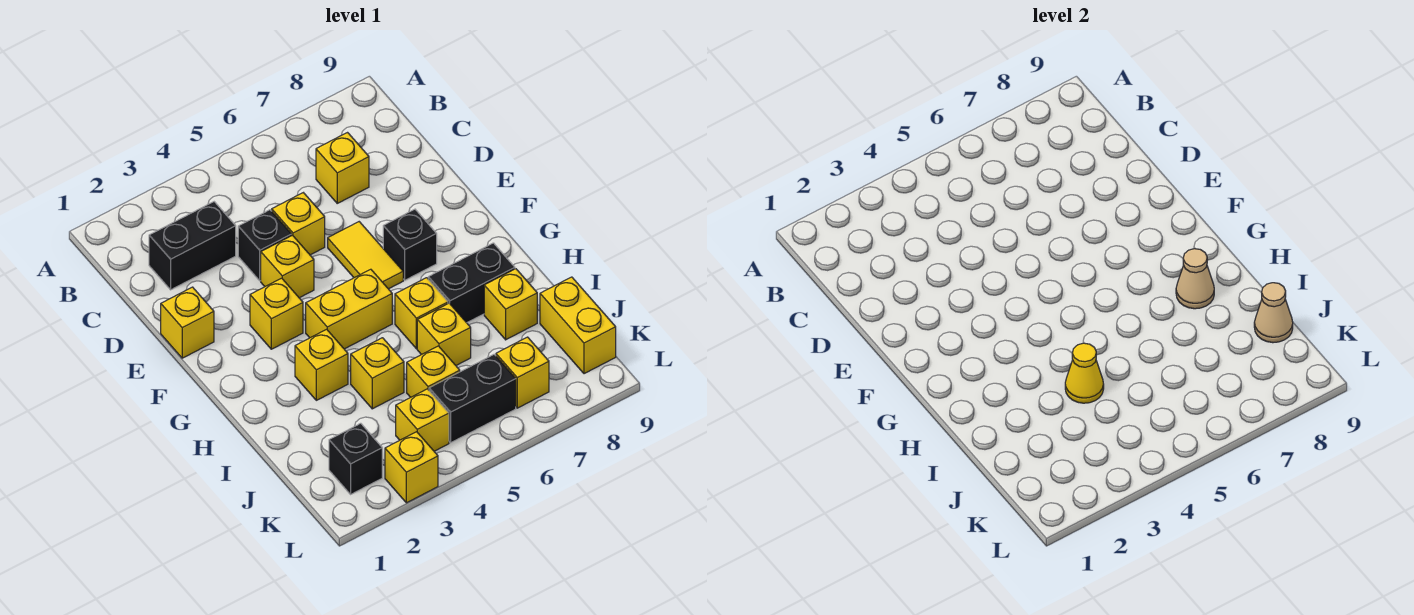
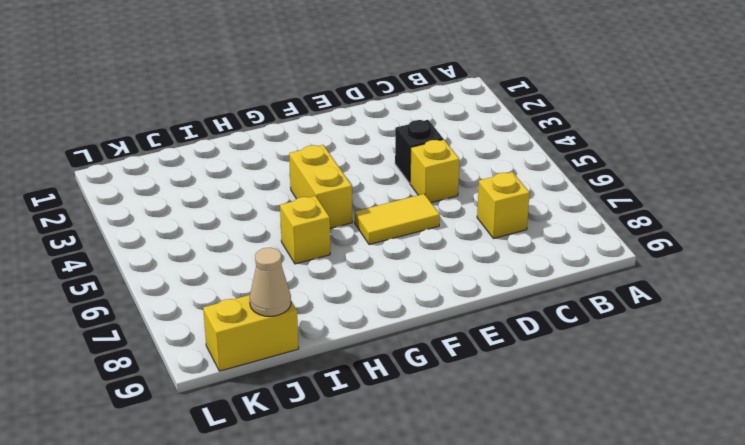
none -> black brick C2:C3 level 1
none -> yellow brick E1 level 1
none -> yellow brick E4 level 1

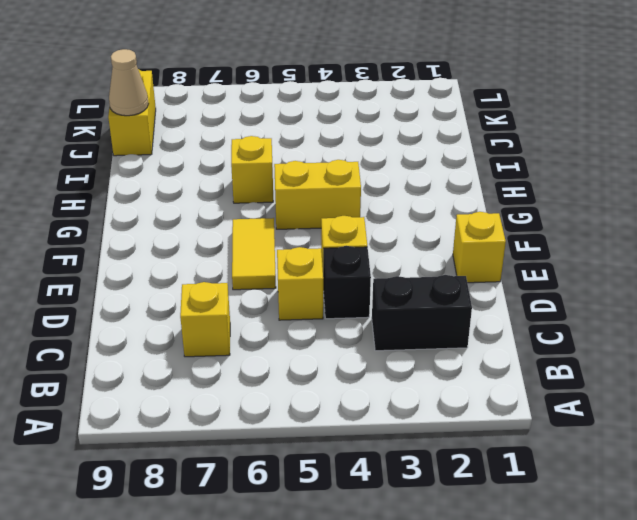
none -> yellow brick F3 level 1
none -> black brick F7 level 1
none -> yellow brick H3 level 1

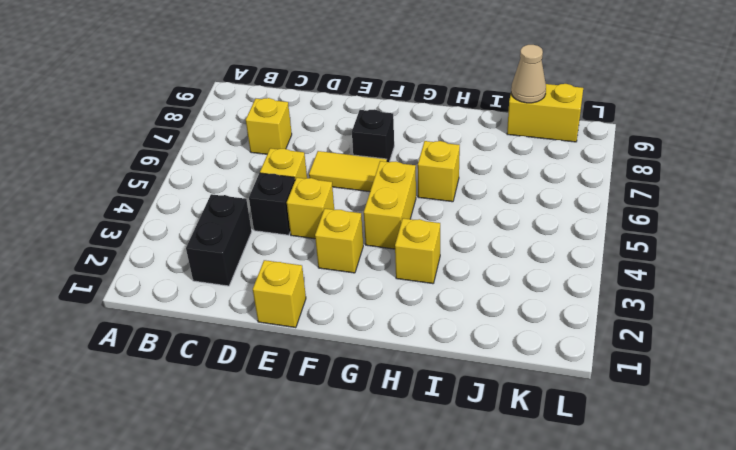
none -> black brick H7:H8 level 1
none -> yellow brick I4 level 1
none -> yellow brick I6 level 1

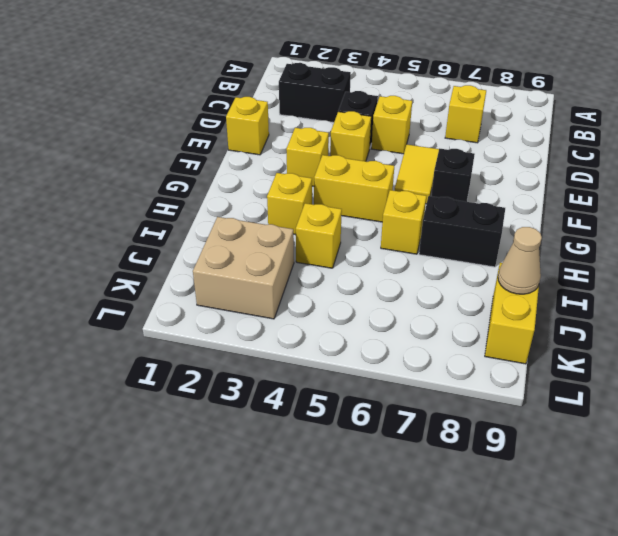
tan brick J2:K3 level 1 -> black brick K2 level 1
none -> yellow brick I6 level 1
none -> yellow brick I8 level 1
none -> yellow brick J5 level 1

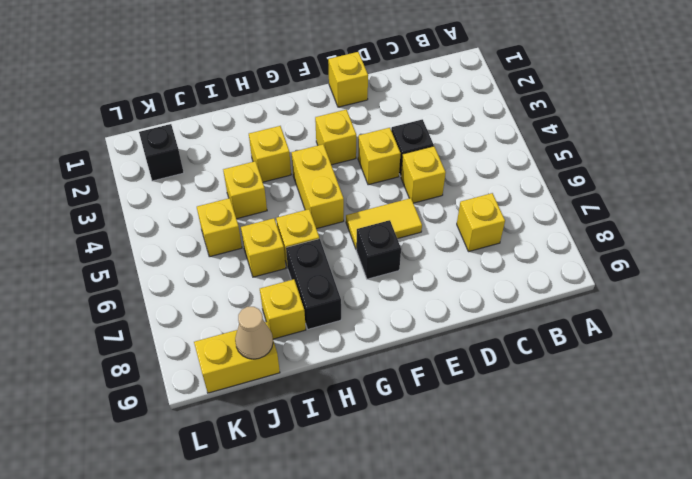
none -> black brick C2:C3 level 1
none -> yellow brick K4 level 1
none -> black brick K5:K6 level 1

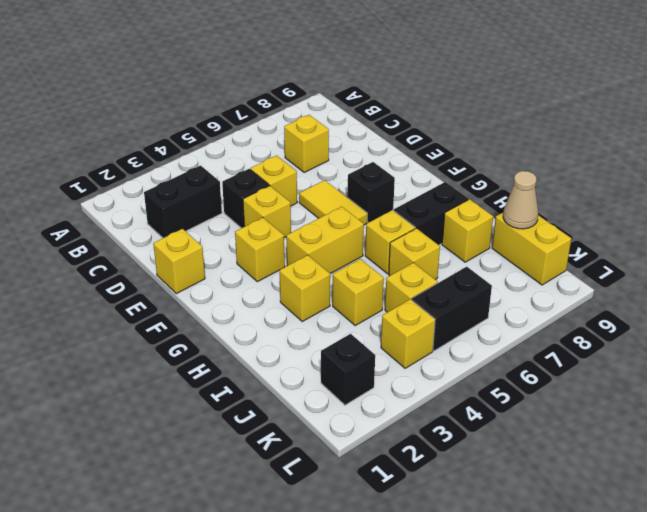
none -> yellow brick K7 level 1
none -> yellow brick L3 level 1
none -> tan cone H8 level 2

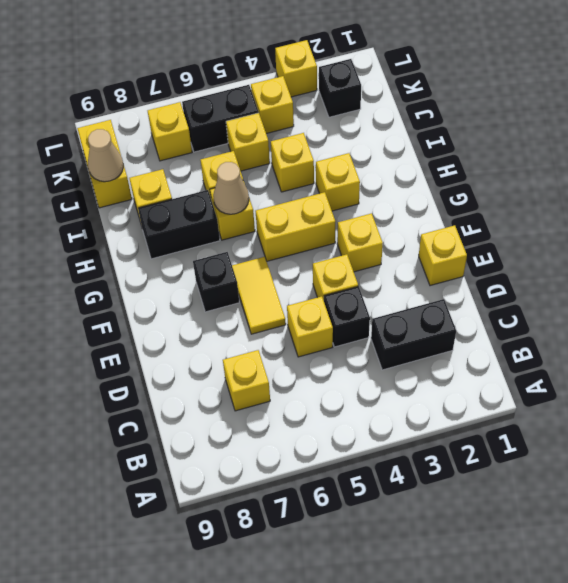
tan cone H6 level 2 -> tan cone H8 level 2
none -> yellow cone I4 level 2

